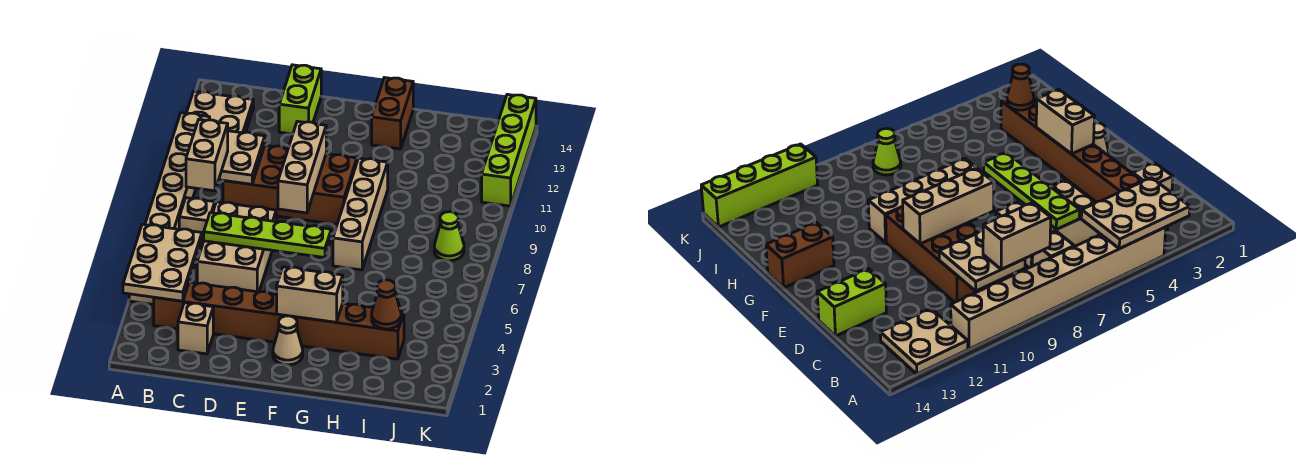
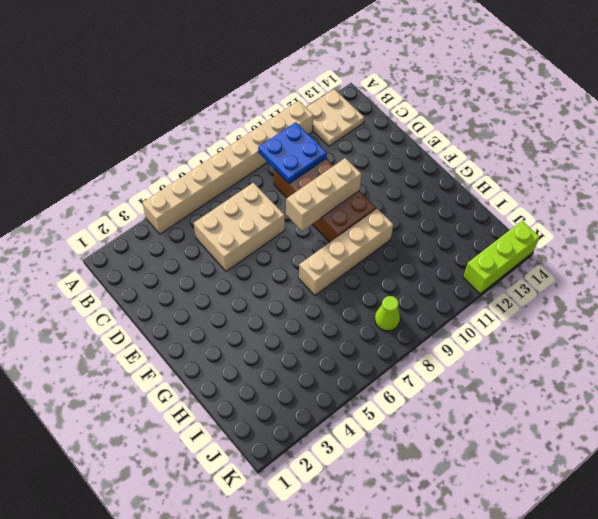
blue plate B9:C10 level 2 -> tan plate B9:C10 level 2
lime brick K12:K14 level 1 -> lime brick K11:K14 level 1
none -> brown brick B3:I3 level 1
none -> tan brick B7 level 1
none -> tan brick C2 level 1

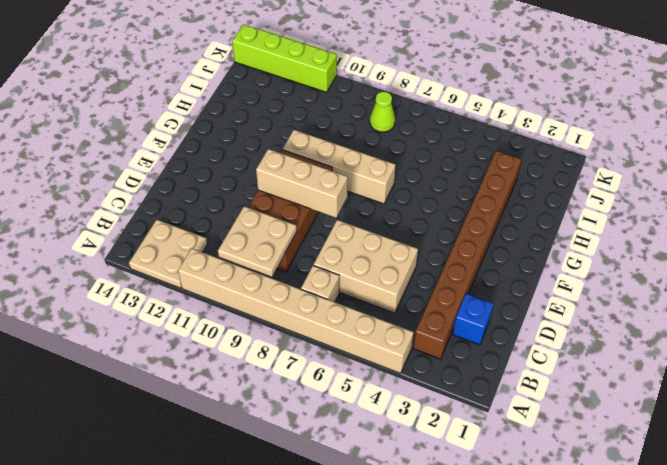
blue brick C2 level 1 -> tan brick C2 level 1
none -> lime brick D13:D14 level 1
none -> tan cone F2 level 1
none -> brown brick G13:G14 level 1

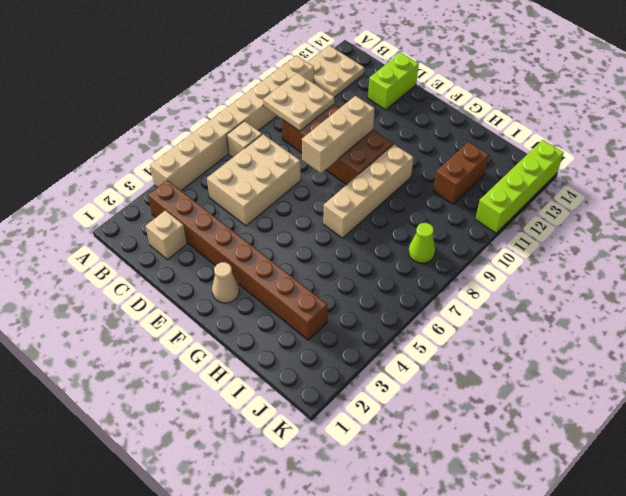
brown brick I11:I12 level 1 -> brown brick G13:G14 level 1
none -> tan plate A3:B5 level 2
none -> lime plate C6:F6 level 2
none -> tan brick F3:G3 level 2

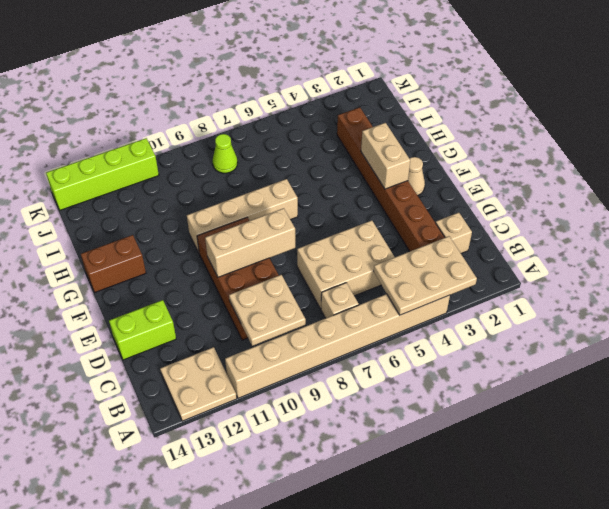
none -> lime plate C6:F6 level 2
none -> brown cone I3 level 2
none -> tan brick B8:B9 level 3

